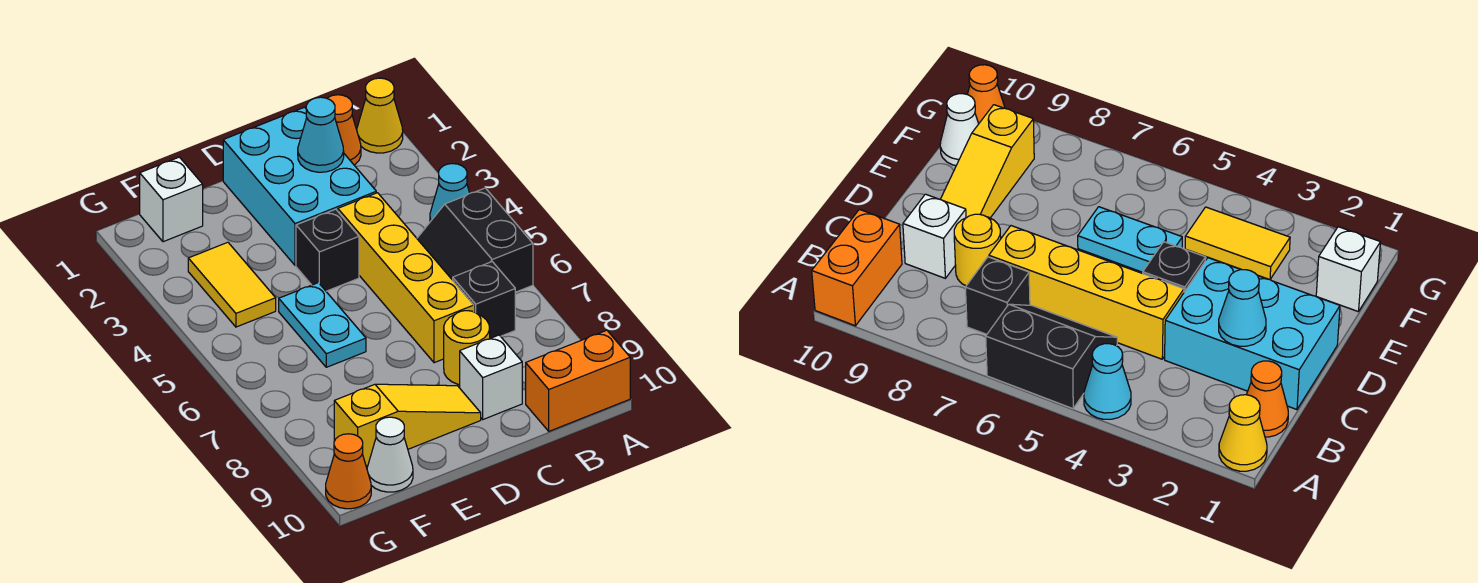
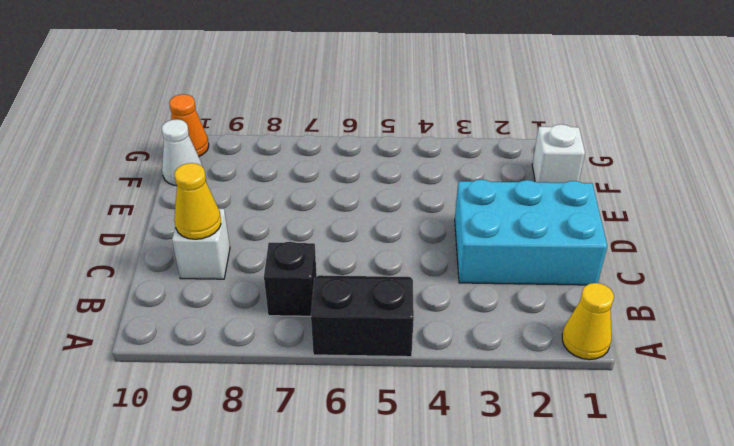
yellow cone C9 level 2 -> none
none -> cyan cone A4 level 1
none -> orange brick A10:B10 level 1
none -> orange cone B1 level 1

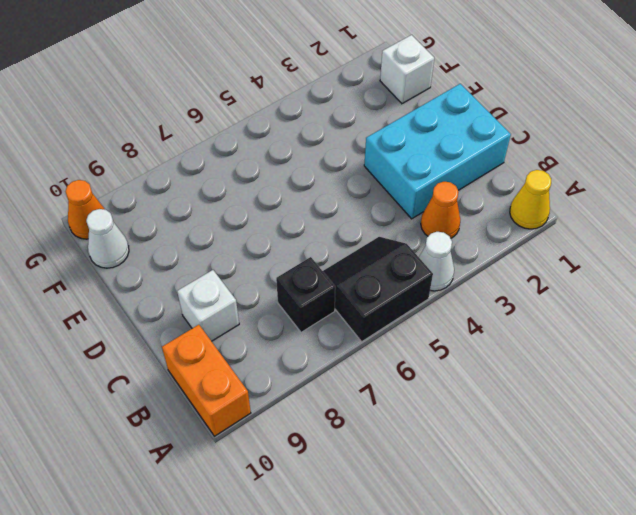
white cone A4 level 1 -> cyan cone A4 level 1
orange cone B3 level 1 -> orange cone B1 level 1
none -> yellow brick C4:C7 level 1
none -> yellow round brick C8 level 1
none -> black brick D4 level 1

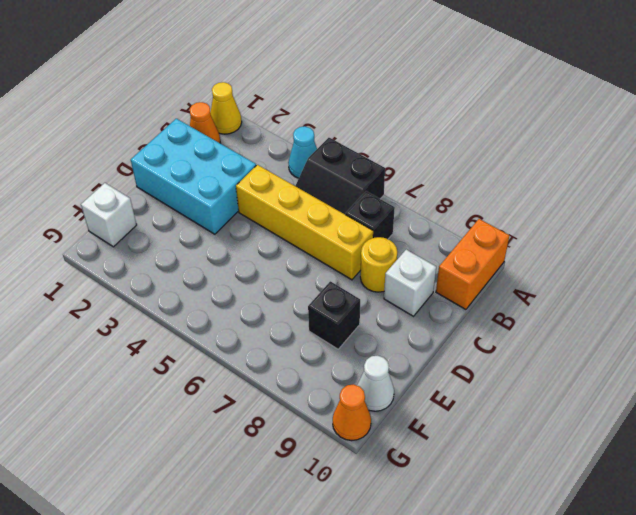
black brick E8 level 1 -> black brick D4 level 1
none -> yellow slope D9:F9 level 1 top F
none -> cyan plate E5:E6 level 1
none -> yellow tile F3:F4 level 1

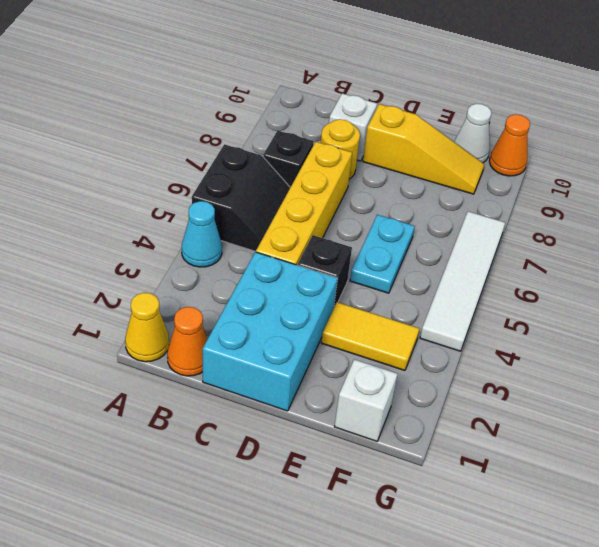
yellow slope D9:F9 level 1 top D -> yellow slope D9:F9 level 1 top F
yellow tile E3:F3 level 1 -> yellow tile F3:F4 level 1
white tile G4:G7 level 1 -> none
none -> orange brick A10:B10 level 1
none -> cyan cone C2 level 2

